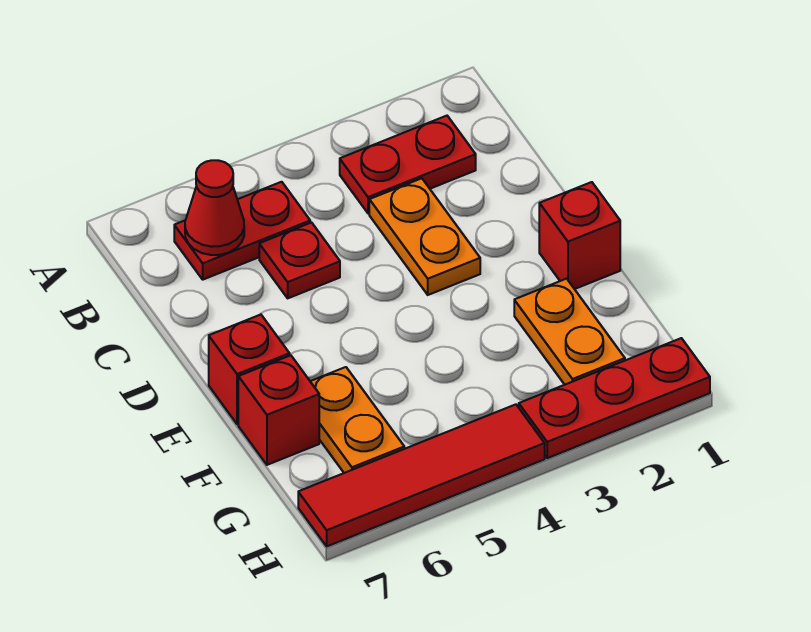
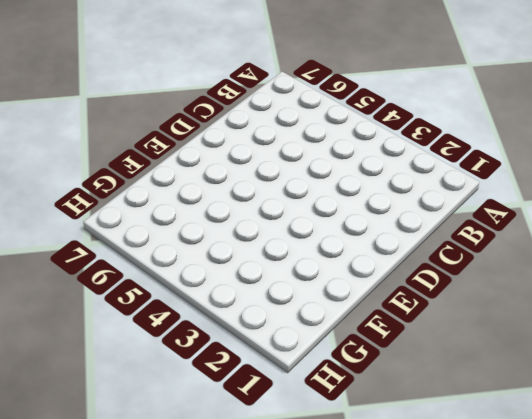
none -> red plate B2:B3 level 1
none -> red plate B5:B6 level 1
none -> orange plate C3:D3 level 1

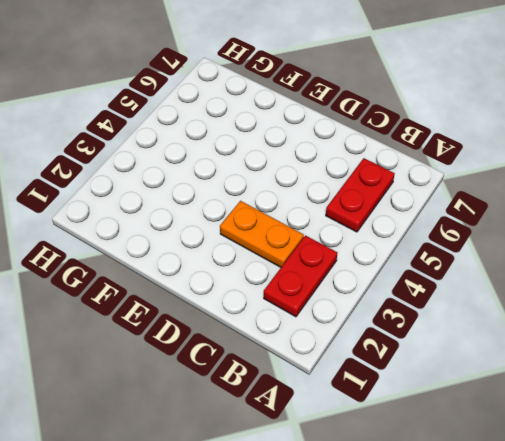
none -> red plate C5 level 1
none -> red brick E1 level 1
none -> red brick E7 level 1

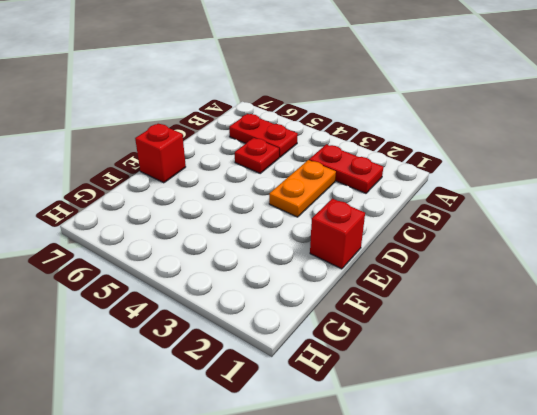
none -> orange plate F2:G2 level 1
none -> orange plate F6:G6 level 1
none -> red brick F7 level 1

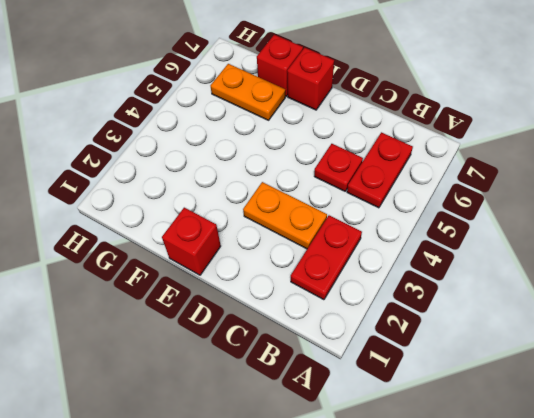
none -> orange plate F2:G2 level 1
none -> red plate H1:H3 level 1
none -> red tile H4:H7 level 1

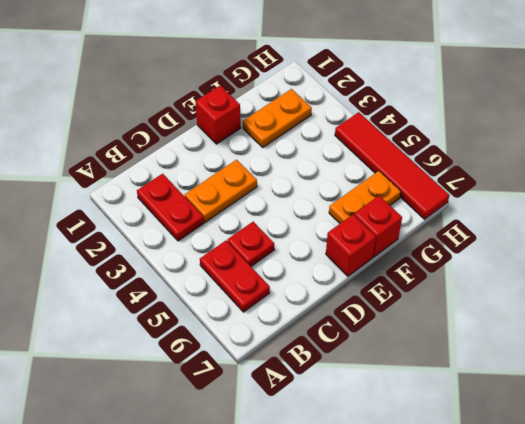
none -> red plate H1:H3 level 1
none -> red cone B6 level 2

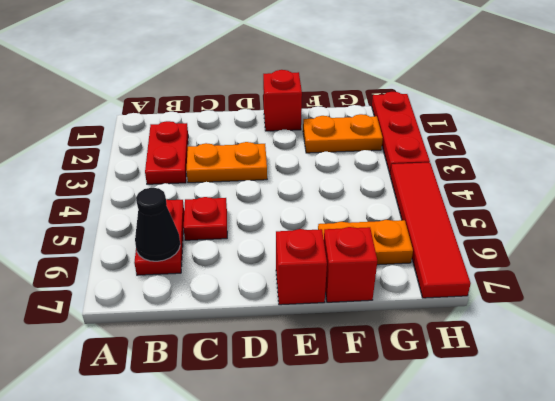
black cone B6 level 2 -> red cone B6 level 2

